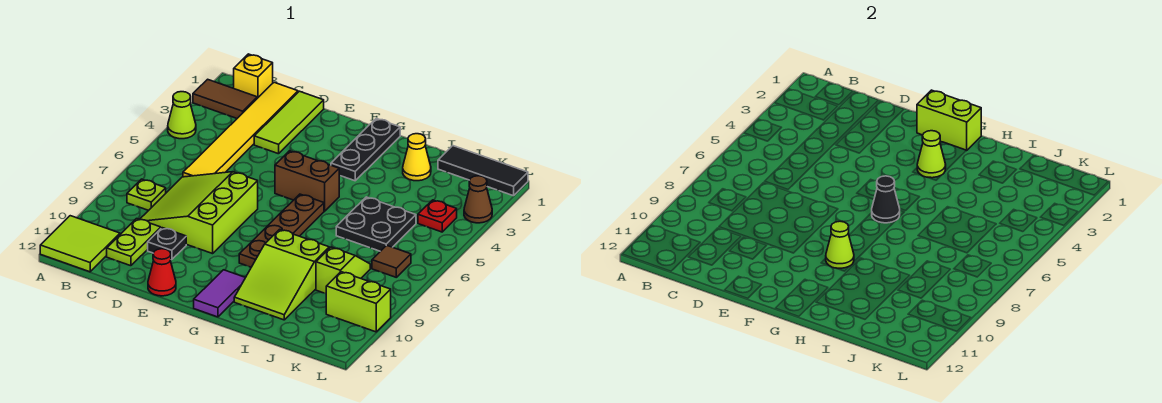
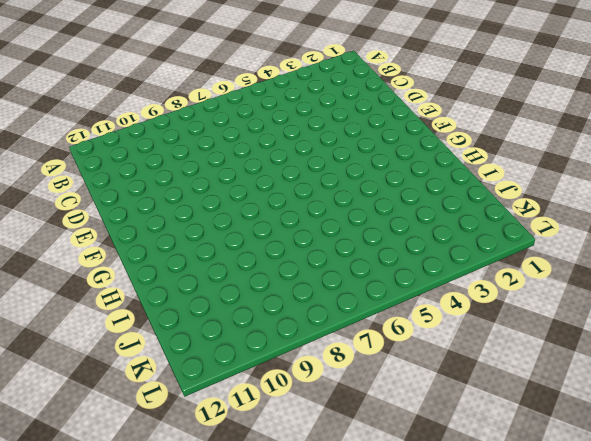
none -> brown tile A2:B2 level 1
none -> lime cone A4 level 1
none -> lime tile A11:B12 level 1

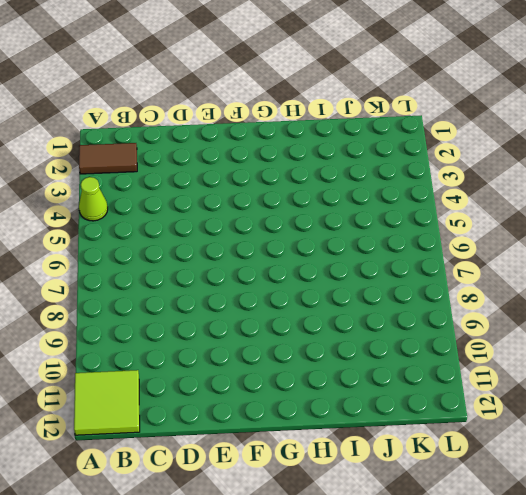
none -> yellow brick B1 level 1
none -> lime plate B8 level 1
none -> yellow tile C1:C6 level 1

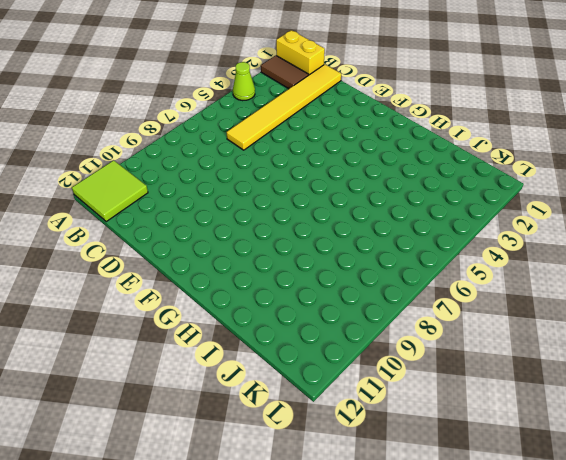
yellow brick A1:B1 level 1 -> yellow brick B1 level 1
none -> lime plate B8 level 1
none -> lime slope C7:E9 level 1 top E
none -> lime plate C10:C11 level 1

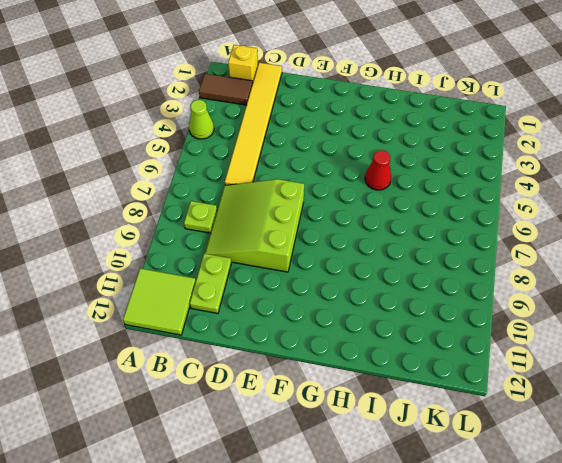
red cone H5 level 1 -> red cone E12 level 1
none -> lime tile D1:D3 level 1
none -> black plate D10 level 1
none -> brown brick F5:G5 level 1

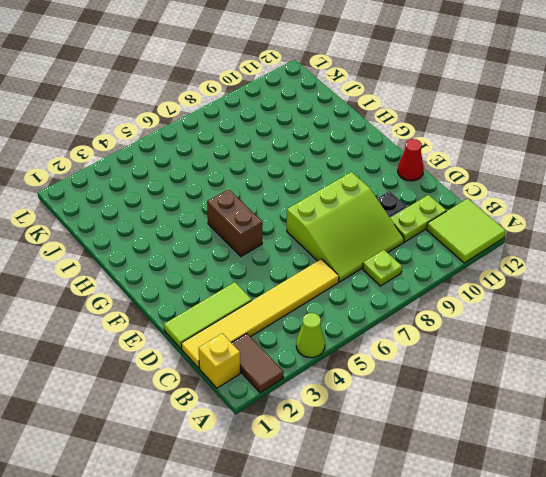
none -> black plate G1:G3 level 1
none -> brown plate G6:G9 level 1
none -> purple tile G11:G12 level 1

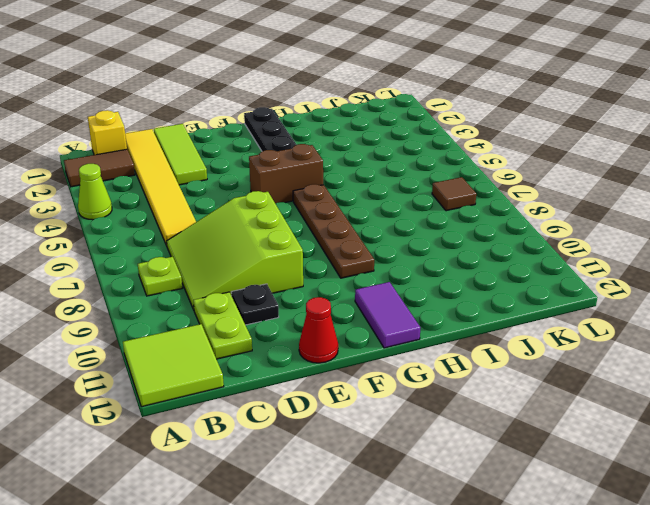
none -> lime slope H9:I11 level 1 top 9
none -> yellow cone I2 level 1
none -> black plate I5:J6 level 1

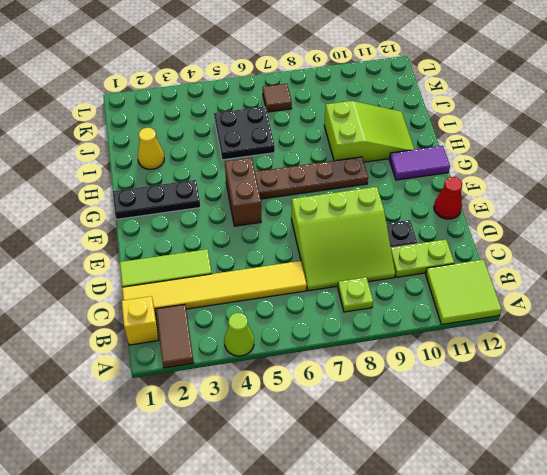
none -> black tile J1:L1 level 1
none -> lime slope J8:J9 level 1 top 9
none -> red plate K4 level 1

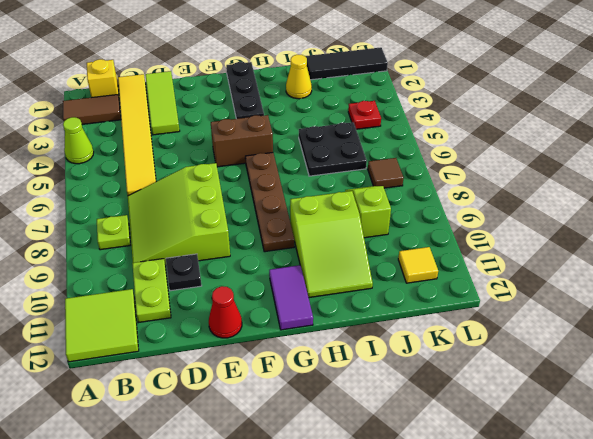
yellow tile K11 level 1 -> none
none -> lime brick K10:L10 level 1
none -> brown cone L3 level 1
none -> lime brick F1:G1 level 2

